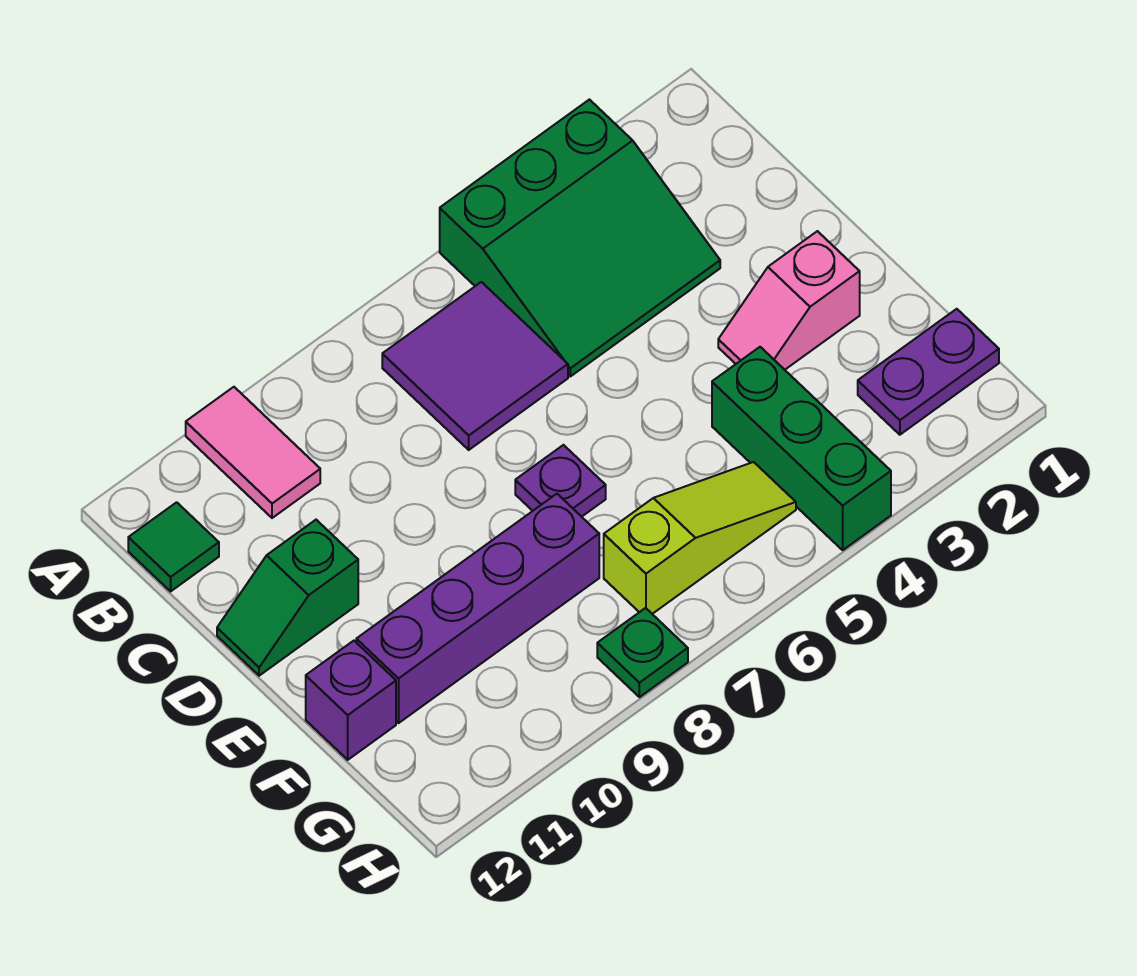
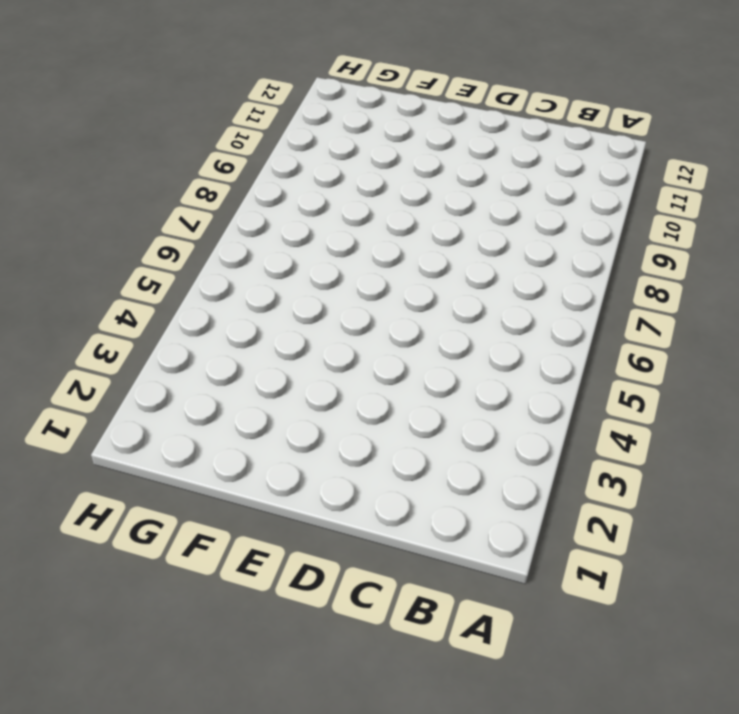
none -> green slope A3:C5 level 1 top A
none -> pink tile A10:B10 level 1
none -> purple tile B6:C7 level 1

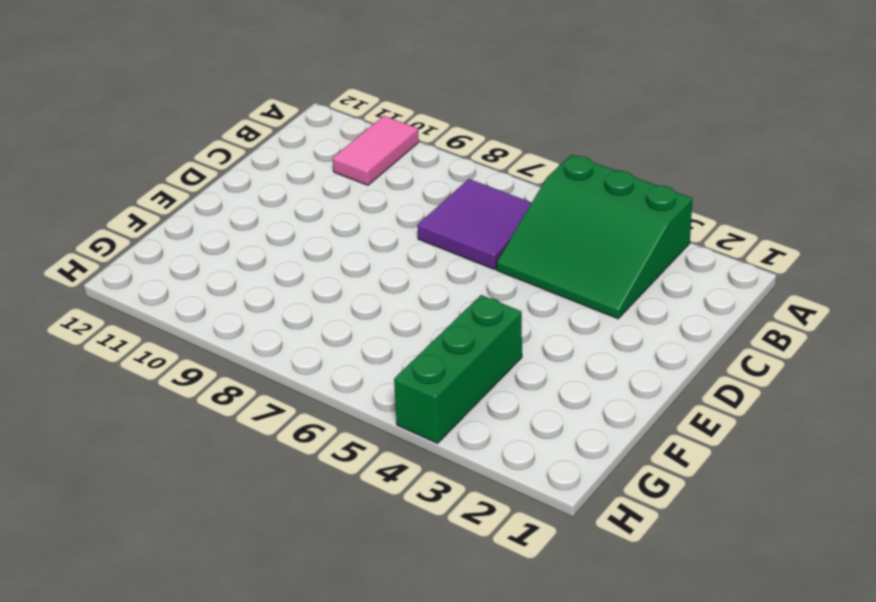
none -> green tile B12 level 1
none -> green slope D11:D12 level 1 top 11
none -> pink slope E2:E3 level 1 top 2

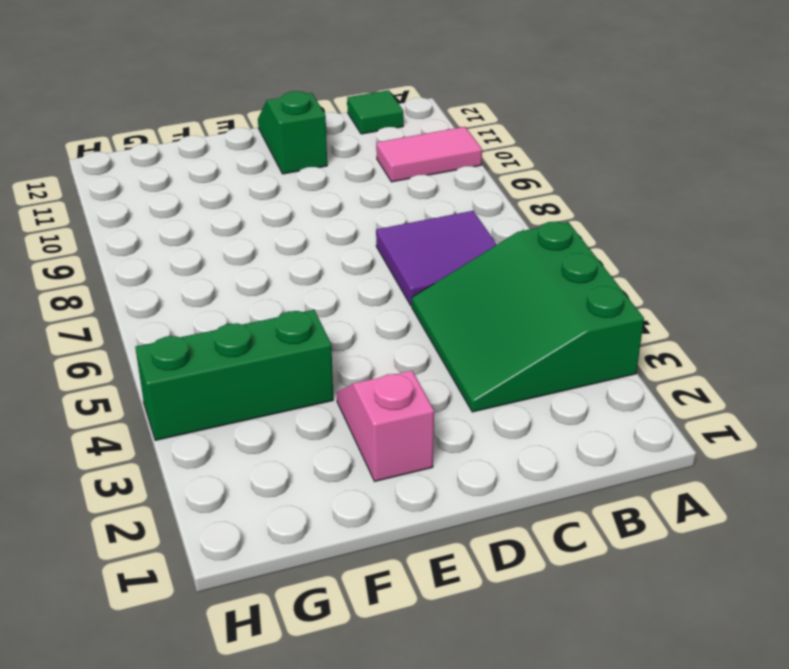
none -> purple plate E7 level 1
none -> purple brick F8:F11 level 1
none -> purple brick F12 level 1

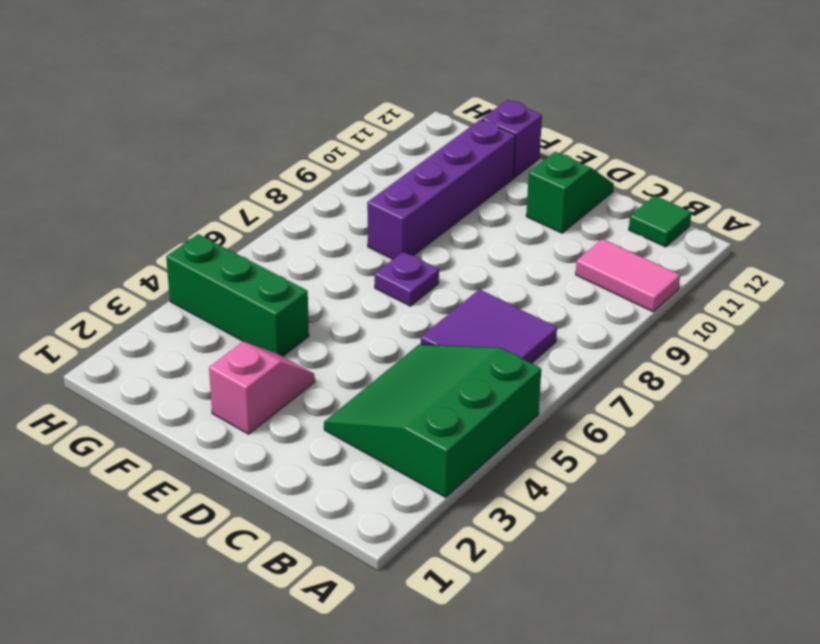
none -> purple plate G1:G2 level 1
none -> lime slope G5:G7 level 1 top 7
none -> green plate H8 level 1

